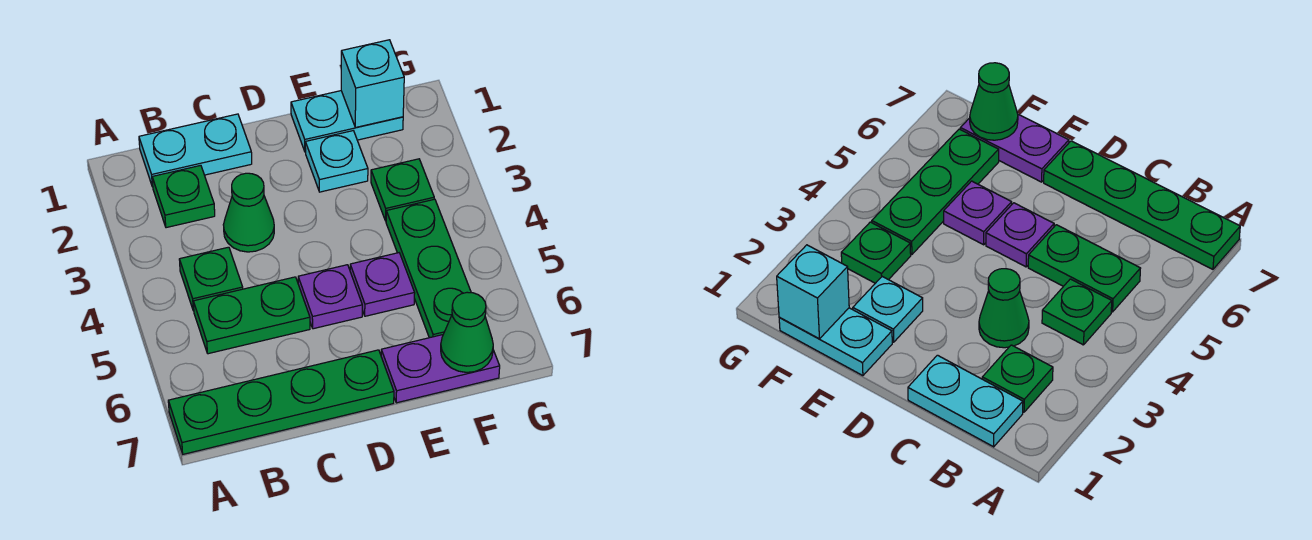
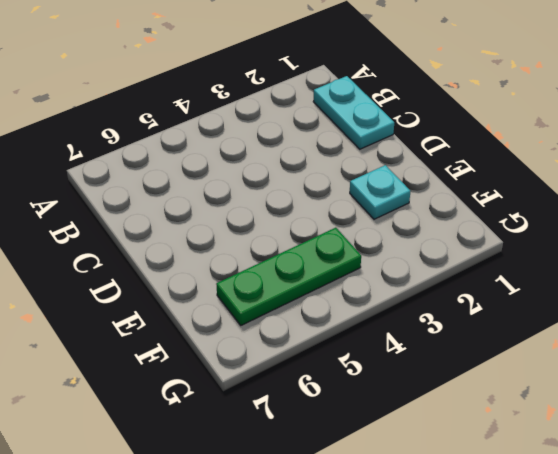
none -> green plate A7:D7 level 1
none -> green plate B2 level 1
none -> green plate B4 level 1

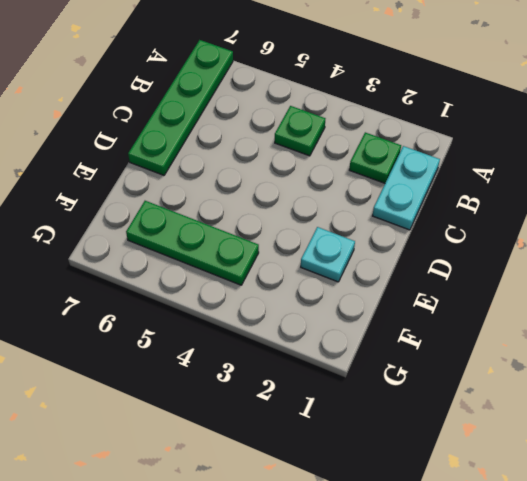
none -> green plate B5:C5 level 1
none -> green cone C3 level 1
none -> purple plate D5 level 1

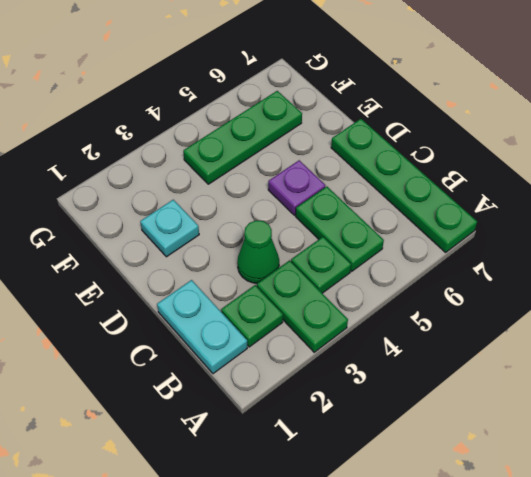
green plate A3:B3 level 1 -> none
none -> cyan plate E1:F1 level 1
none -> purple plate E5 level 1
none -> purple plate E7:F7 level 1

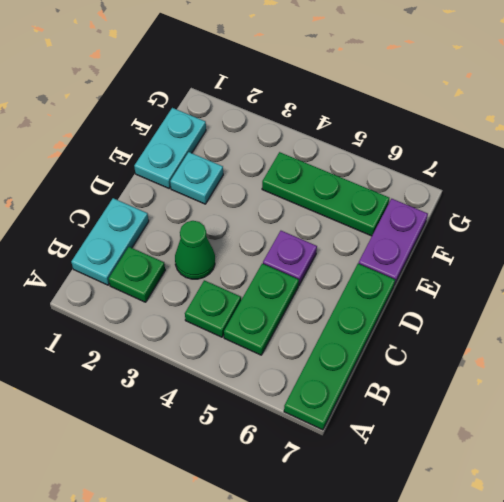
none -> purple plate E5 level 1
none -> green plate F3 level 1
none -> cyan brick F1 level 2

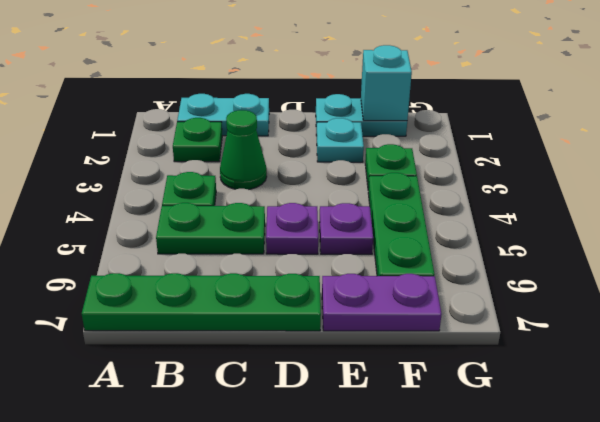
none -> green cone F7 level 2

